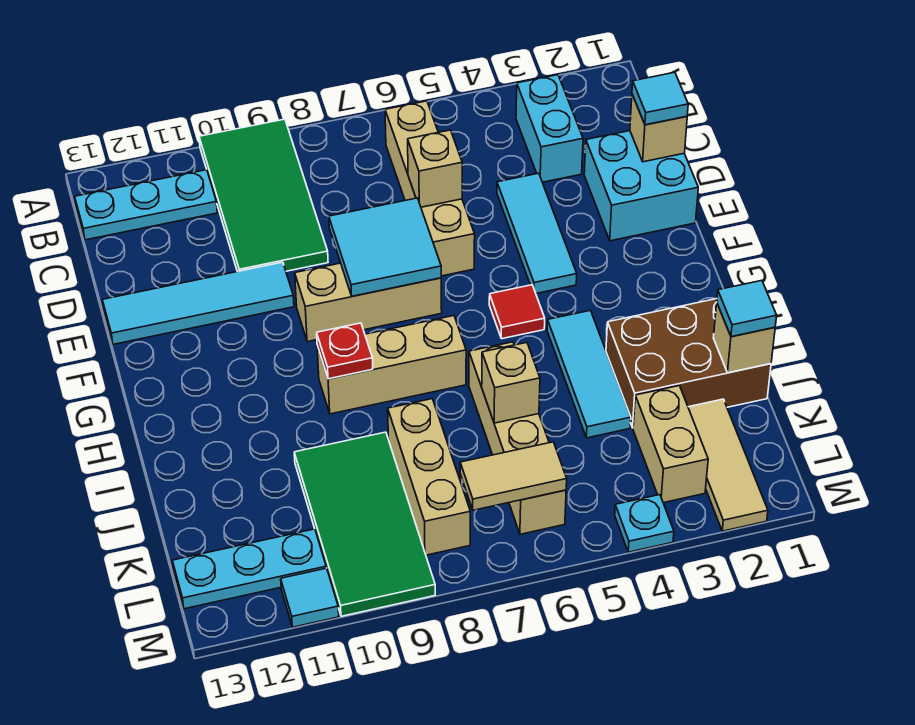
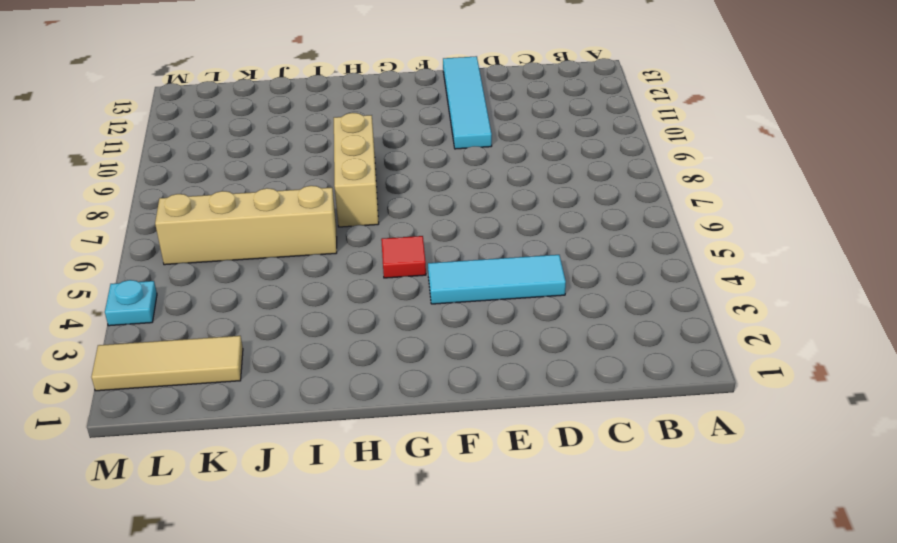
none -> green tile A9:D10 level 1
none -> cyan brick B3:C3 level 1
none -> tan brick B6:E6 level 1

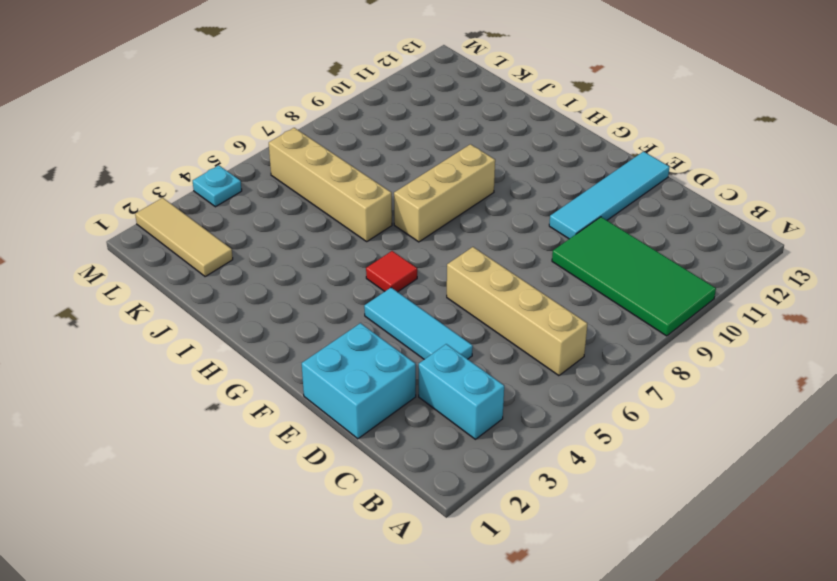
none -> cyan plate B11:B13 level 1
none -> tan brick F7:F9 level 1
none -> cyan tile H4:J4 level 1

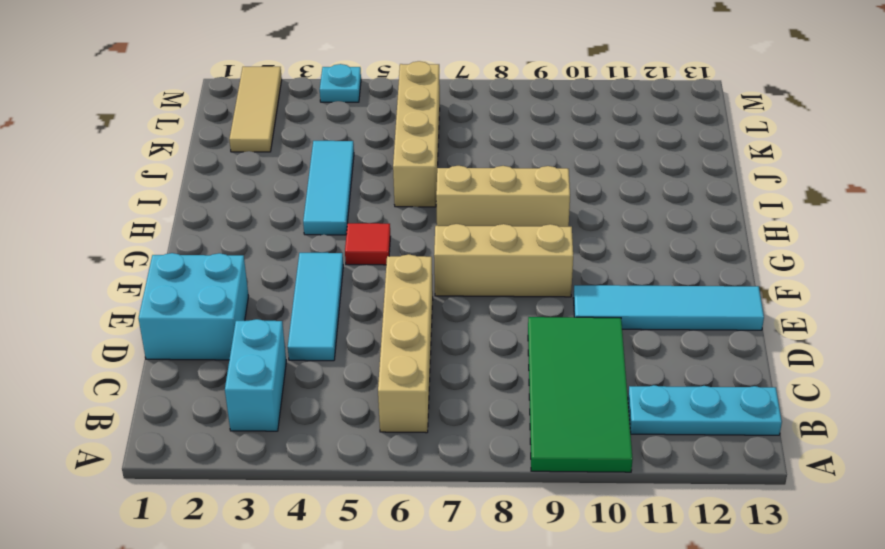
none -> brown brick I1:J3 level 1
none -> tan brick J8:L8 level 1
none -> green tile J9:M10 level 1

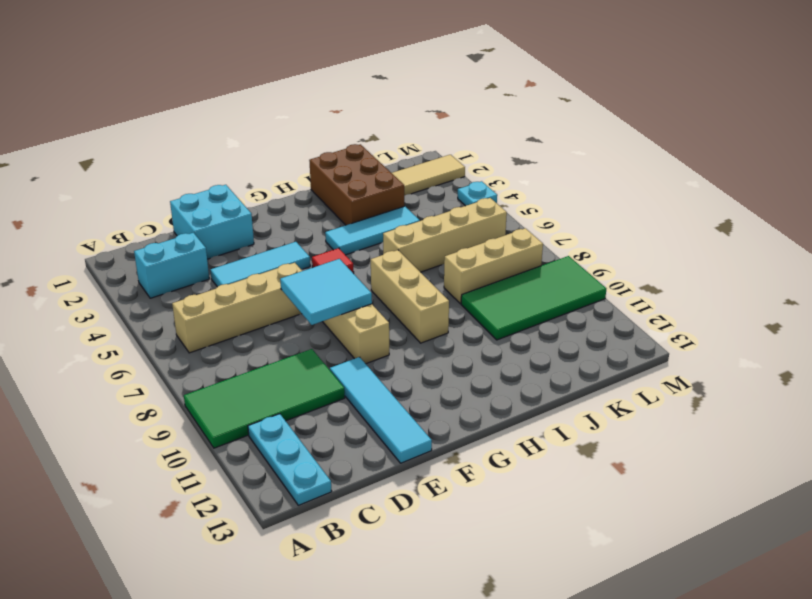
none -> tan brick K3:L3 level 1
none -> cyan plate L11:L13 level 1
none -> cyan tile M11 level 1

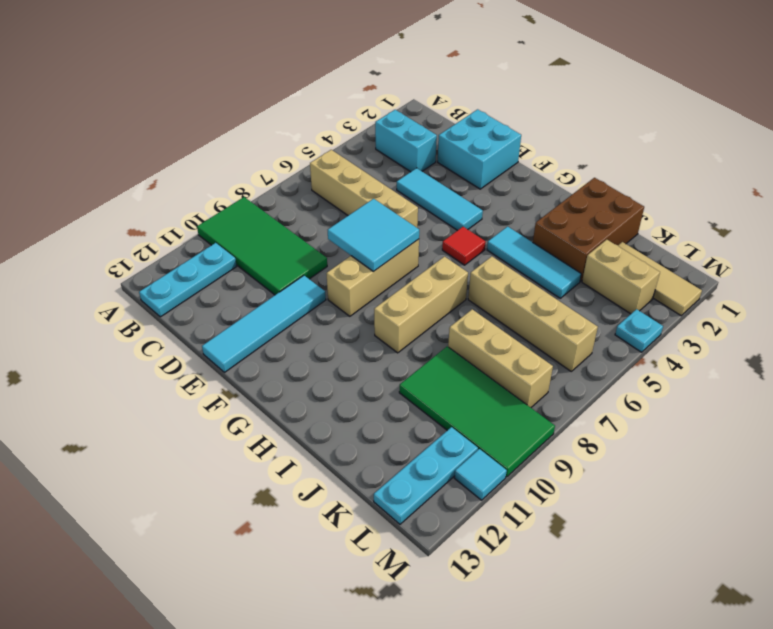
none -> tan brick D1 level 2
none -> tan brick D6 level 2
none -> red plate H9 level 2

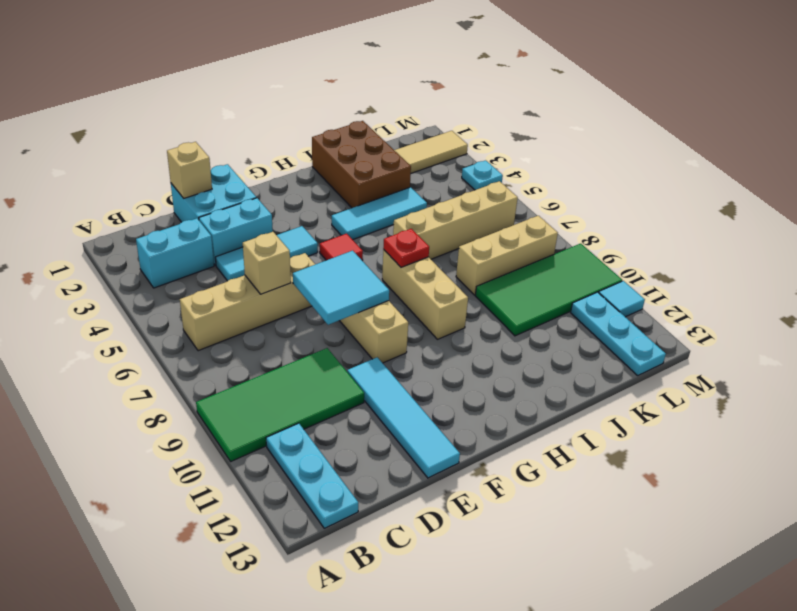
cyan brick D3:E3 level 1 -> none
red plate H7 level 2 -> red plate H9 level 2
none -> tan brick K3:L3 level 1
none -> tan brick J1 level 2
none -> tan brick J6 level 2

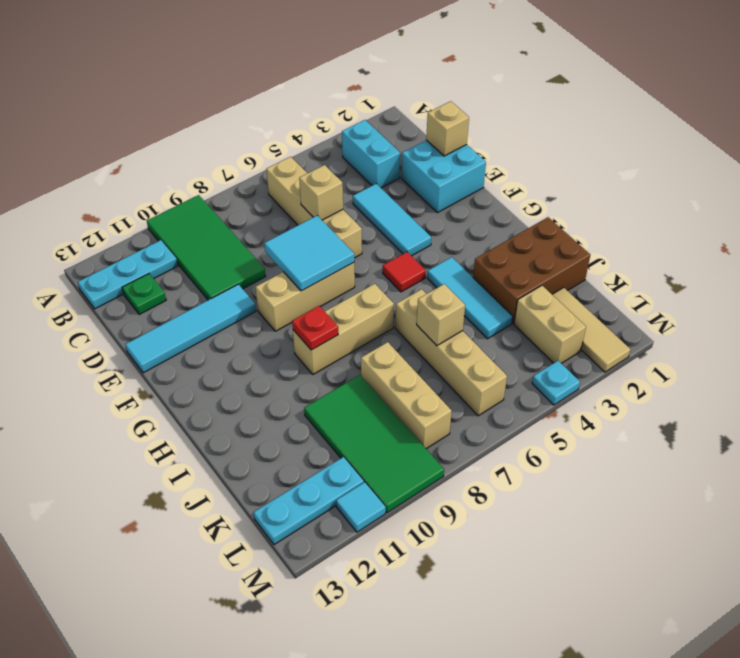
green plate C12 level 1 -> none
none -> tan brick J1 level 2
none -> tan tile L6:L7 level 2
none -> cyan tile D1 level 3

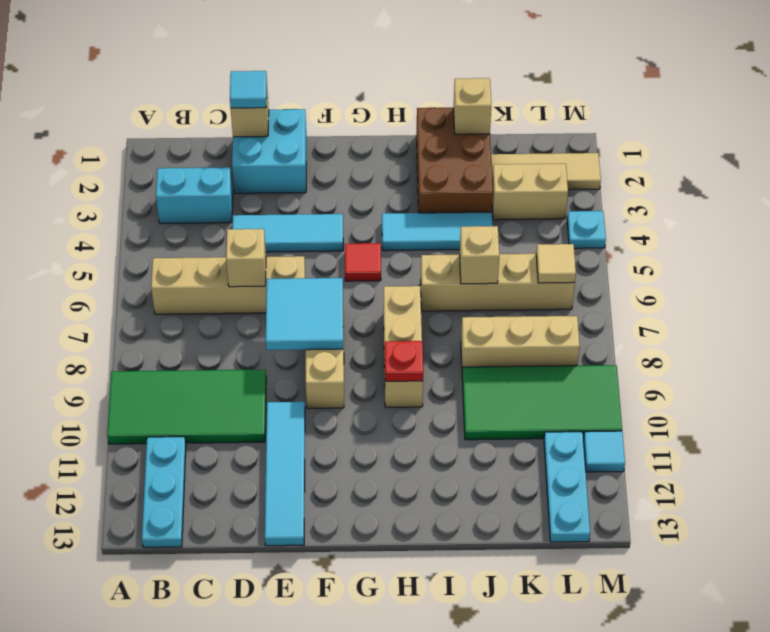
tan tile L6 level 2 -> tan tile L6:L7 level 2
none -> cyan tile J1 level 3

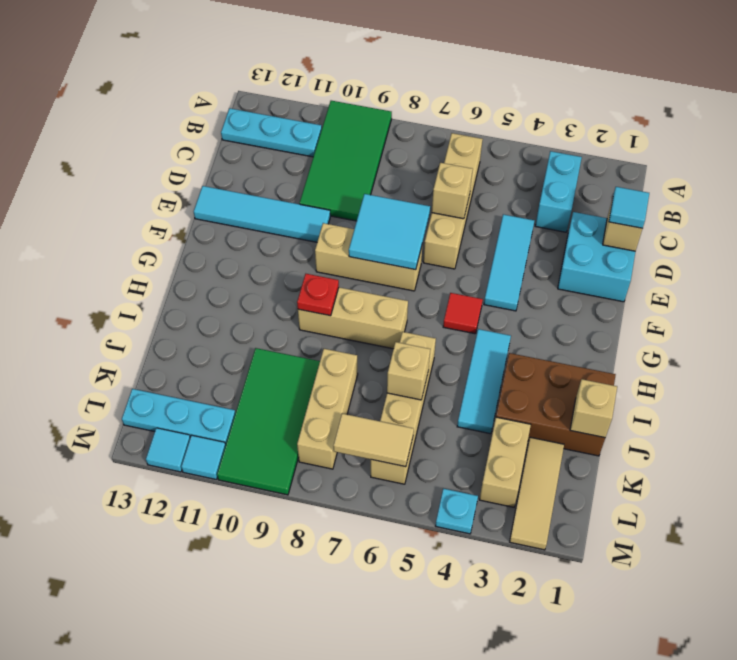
cyan tile M12 level 1 -> cyan tile J1 level 3

